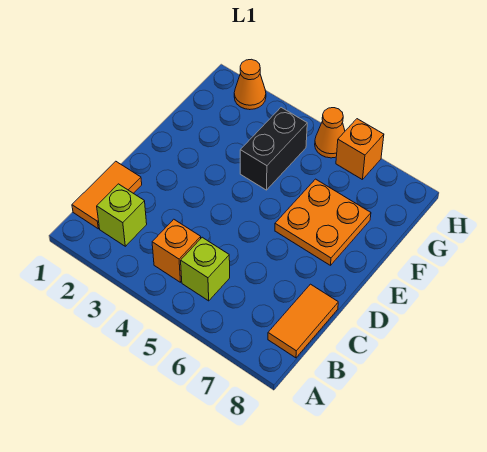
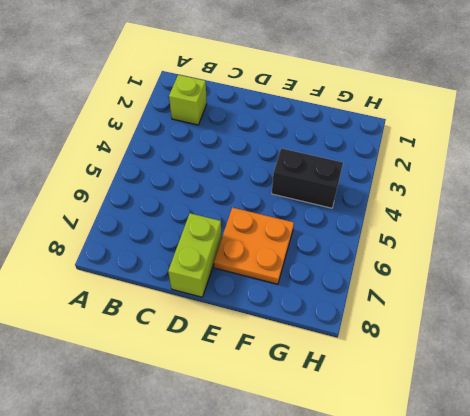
lime brick D7:D8 level 1 -> none
none -> orange tile B1:C1 level 1
none -> orange brick B4 level 1

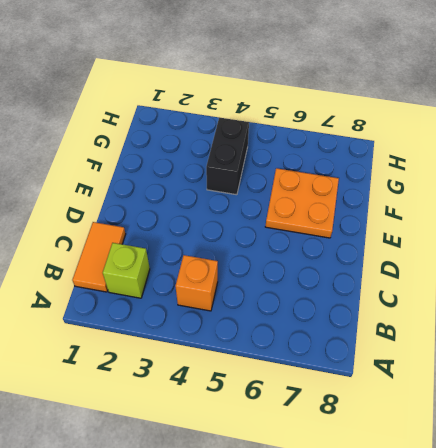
none -> lime brick B5 level 1
none -> orange tile B8:C8 level 1

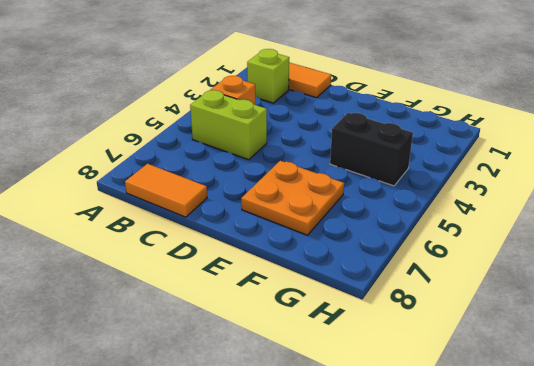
lime brick B5:C5 level 1 -> lime brick B5 level 1
none -> orange cone H2 level 1
none -> orange cone H5 level 1

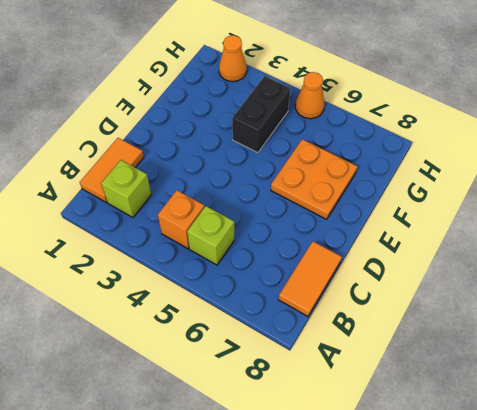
none -> orange brick H6 level 1

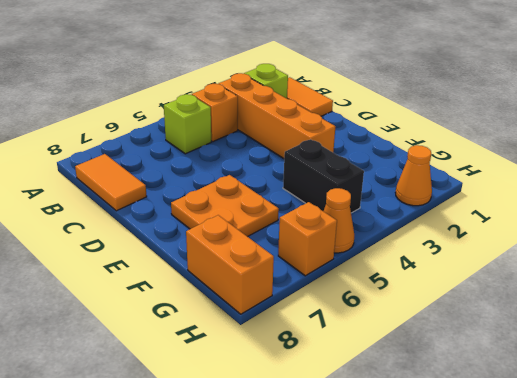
orange brick B3:E3 level 1 -> none
orange brick G8:H8 level 1 -> none

